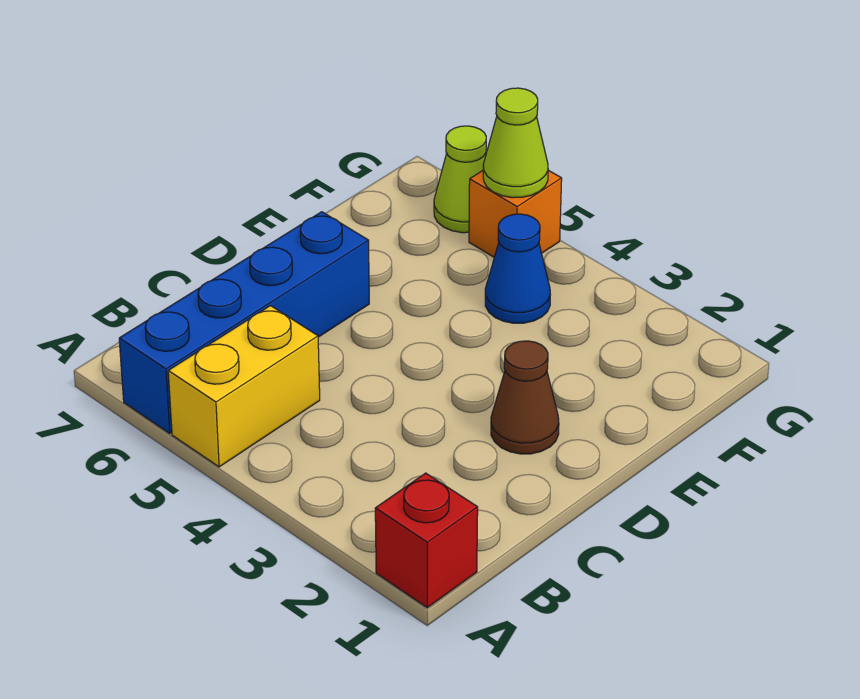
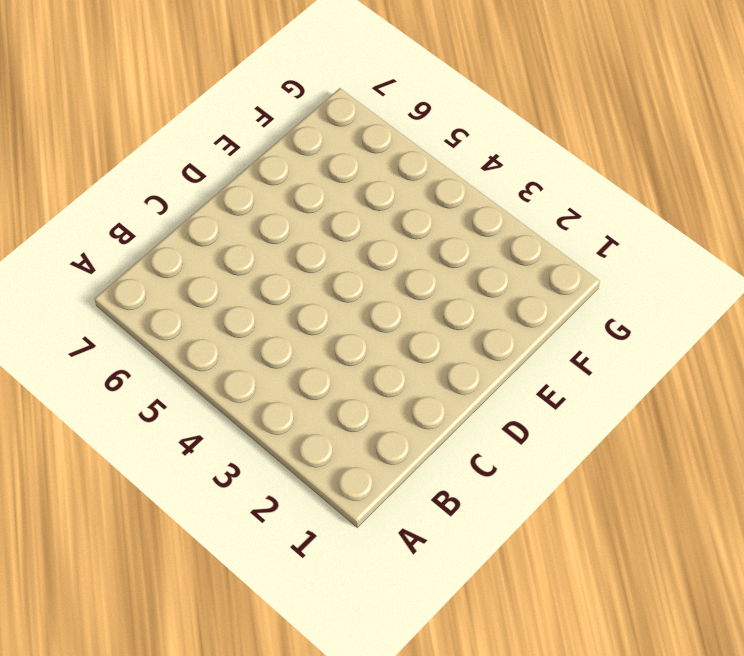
none -> red brick A1 level 1
none -> yellow brick A5:B5 level 1

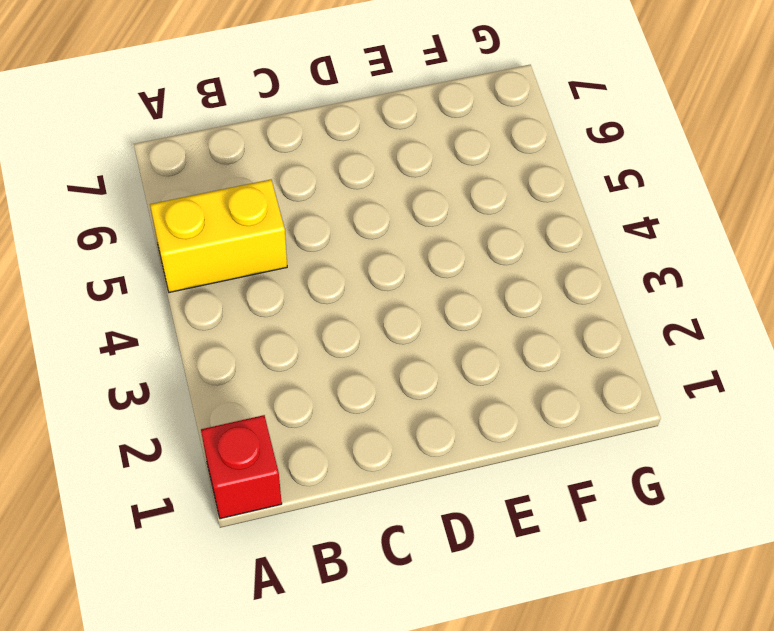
none -> blue brick A6:D6 level 1
none -> brown cone D2 level 1

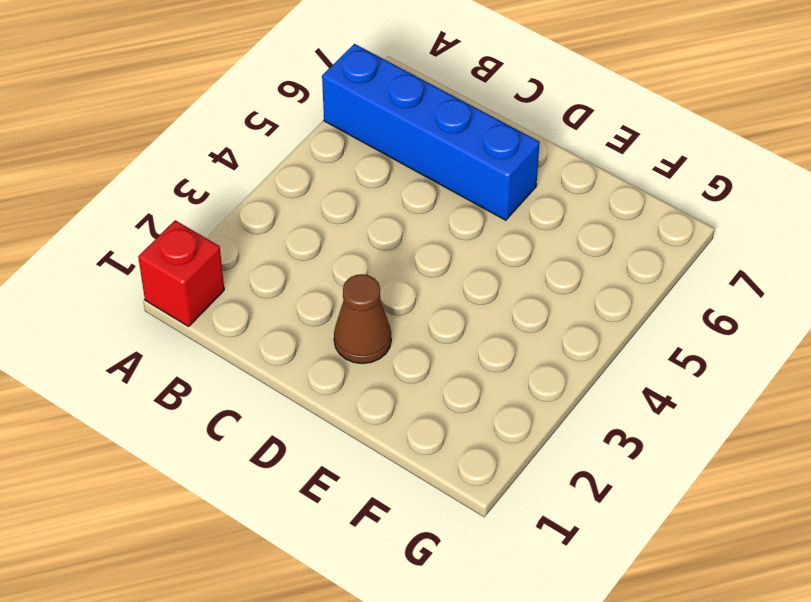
none -> yellow brick A5:B5 level 1
none -> blue cone F4 level 1

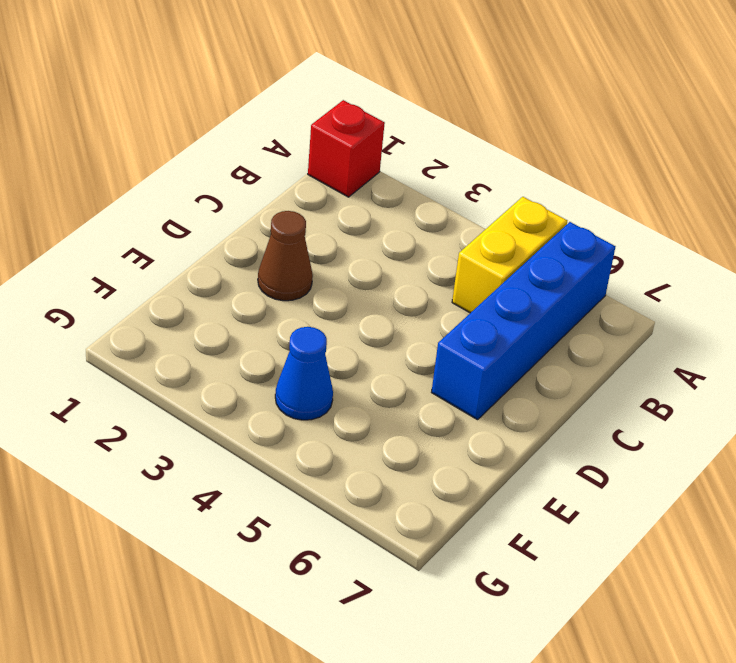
none -> orange brick G5 level 1
none -> lime cone G6 level 1

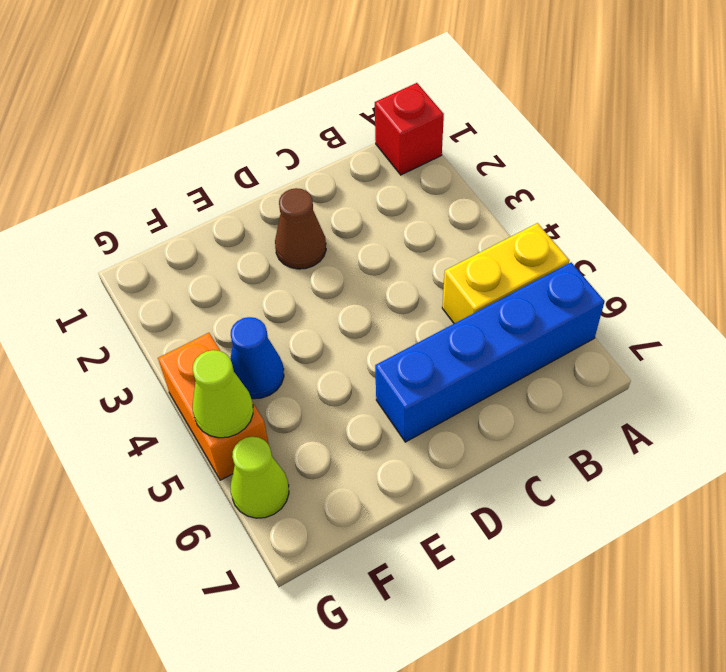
orange brick G4:G5 level 1 -> orange brick G5 level 1

